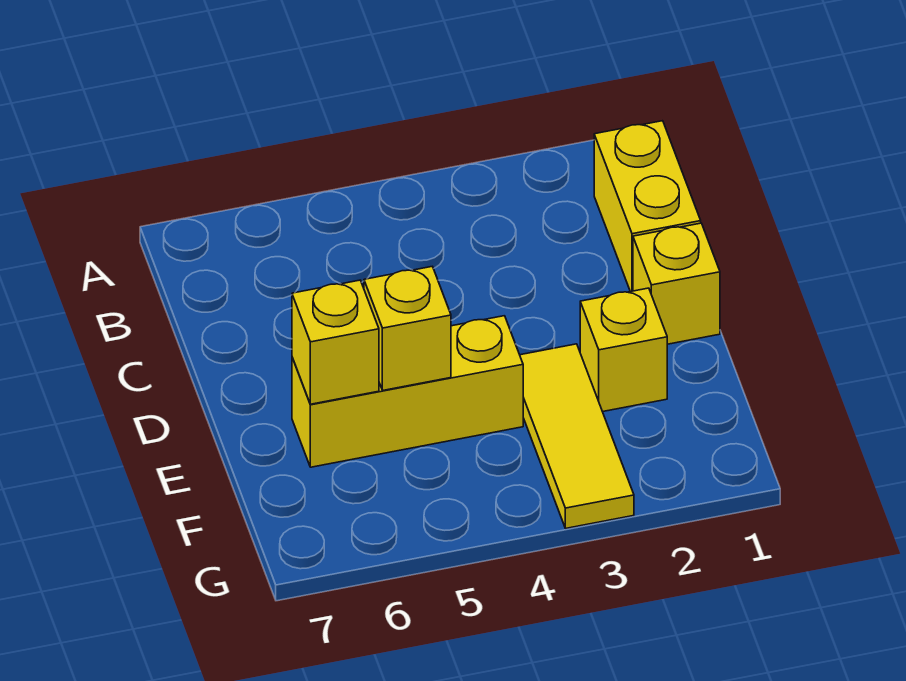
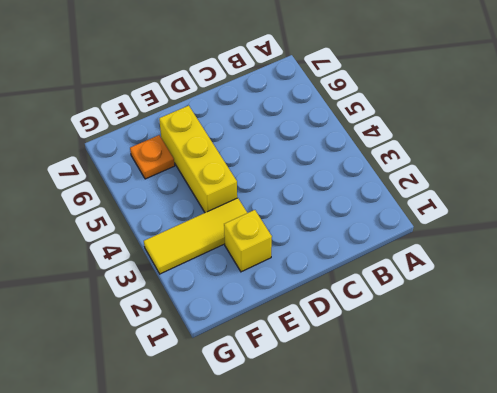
orange plate F6 level 1 -> none
none -> yellow brick B1:C1 level 1
none -> yellow brick D1 level 1

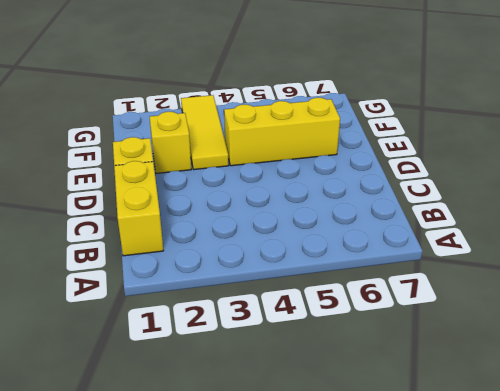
none -> yellow brick E5 level 2
none -> yellow brick E6 level 2

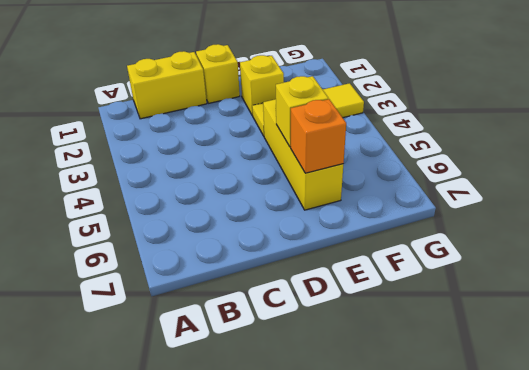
orange brick E6 level 2 -> yellow brick E6 level 2

